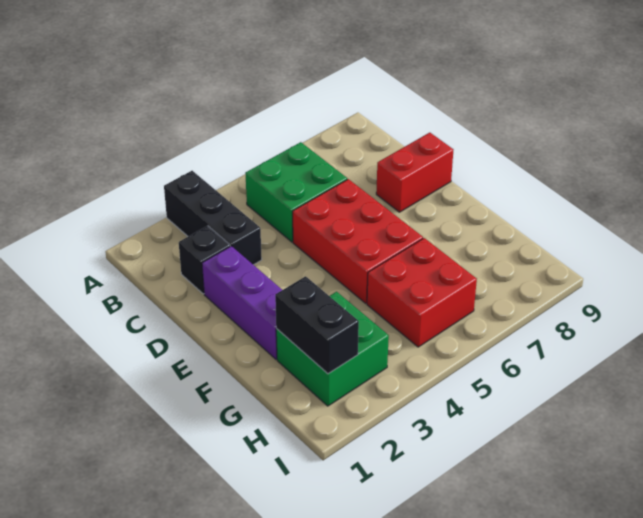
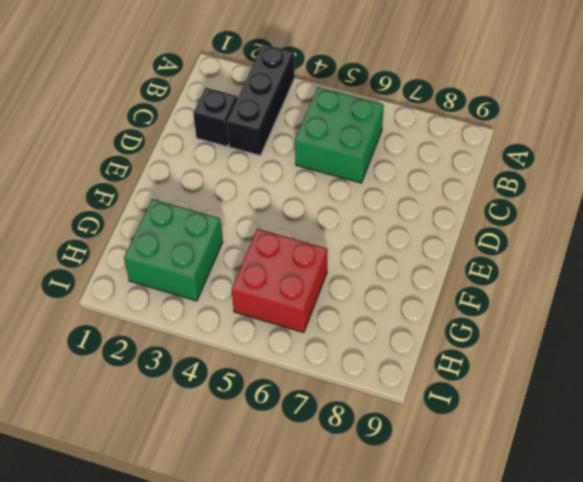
none -> purple brick D2:F2 level 1
none -> red brick D5:F6 level 1

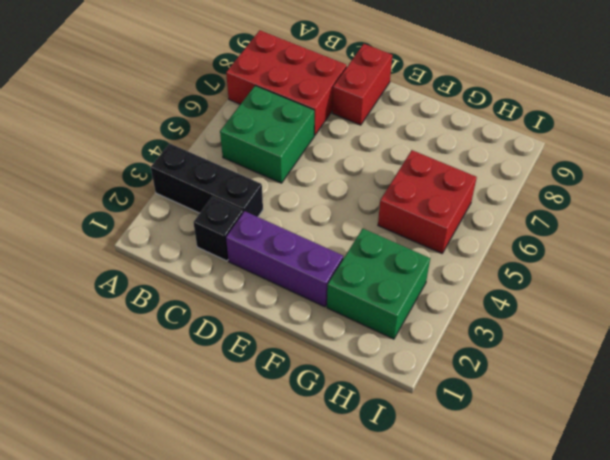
red brick A7:C8 level 1 -> red brick D5:F6 level 1
none -> black brick G2:H2 level 2

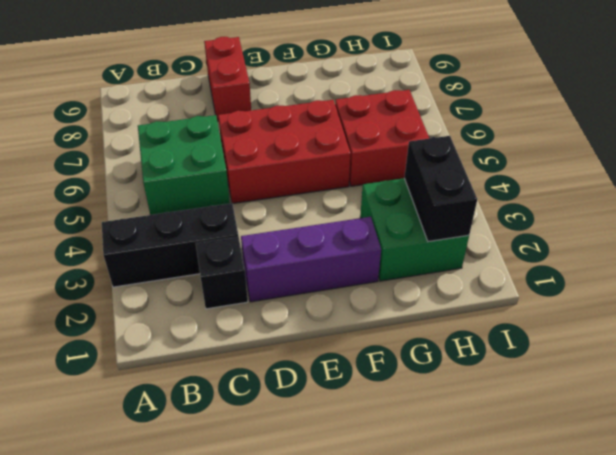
black brick H2:H3 level 2 -> black brick G2:H2 level 2

